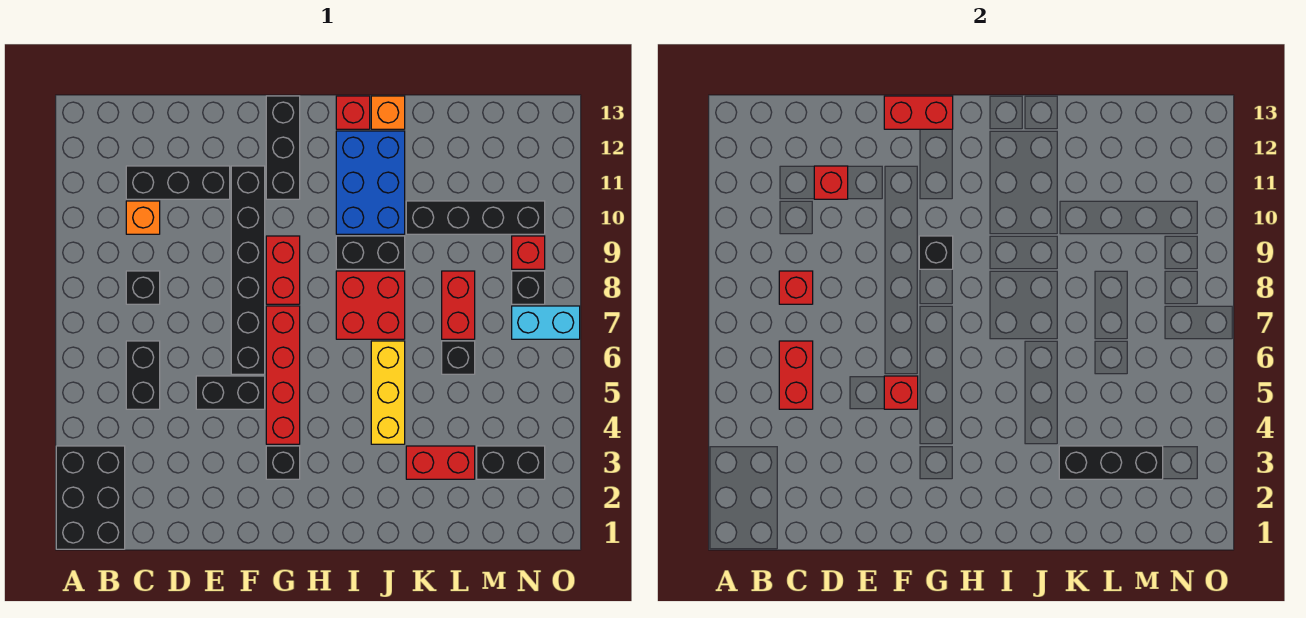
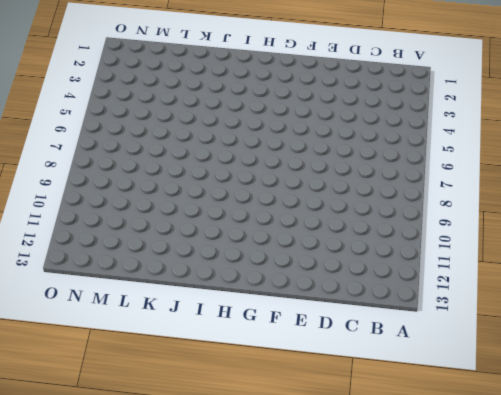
none -> black brick A1:B3 level 1
none -> black brick C5:C6 level 1
none -> black brick C8 level 1
none -> orange brick C10 level 1

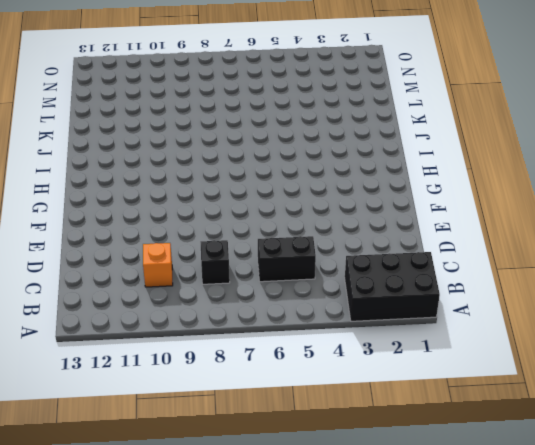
none -> black brick C11:E11 level 1
none -> black brick E5:F5 level 1
none -> black brick F6:F11 level 1
none -> black brick G3 level 1

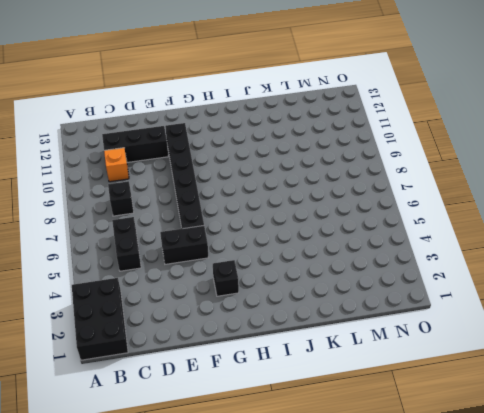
none -> red brick G4:G7 level 1
none -> red brick G8:G9 level 1
none -> black brick G11:G13 level 1
none -> red brick I7:J8 level 1

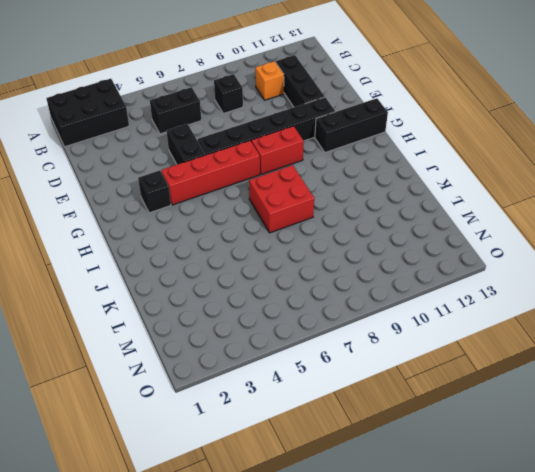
none -> black brick I9:J9 level 1
none -> blue brick I10:J12 level 1
none -> red brick I13 level 1
none -> yellow brick J4:J6 level 1

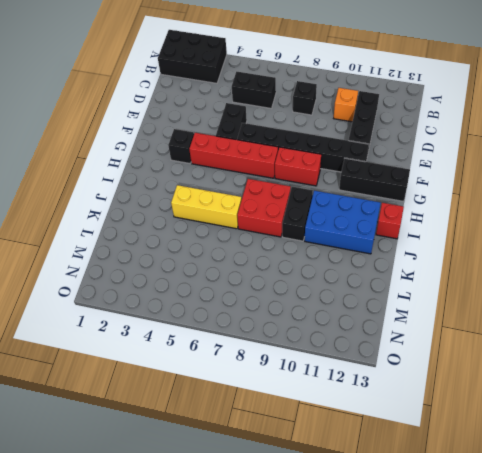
none -> orange brick J13 level 1
none -> red brick K3:L3 level 1
none -> black brick K10:N10 level 1
none -> black brick L6 level 1

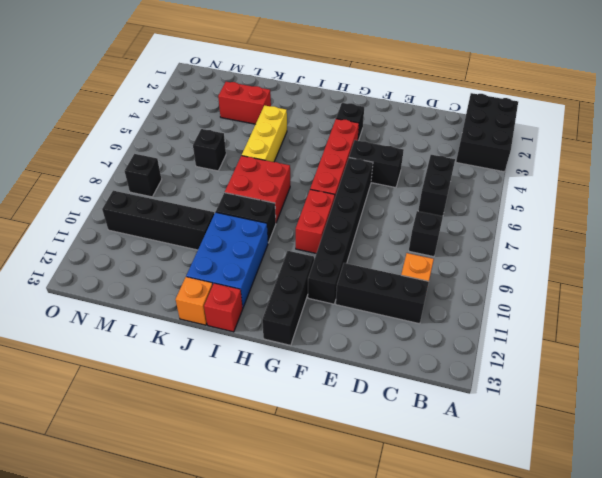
none -> red brick L7:L8 level 1
none -> black brick M3:N3 level 1
none -> cyan brick N7:O7 level 1
none -> red brick N9 level 1

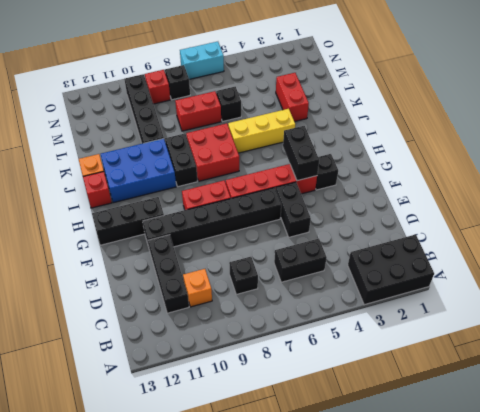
black brick G4:H4 level 2 -> black brick M3:N3 level 1
cyan brick O6:O7 level 1 -> cyan brick N7:O7 level 1
none -> red brick C5:C6 level 2
none -> red brick C8 level 2
none -> red brick D11 level 2
none -> red brick F5 level 2

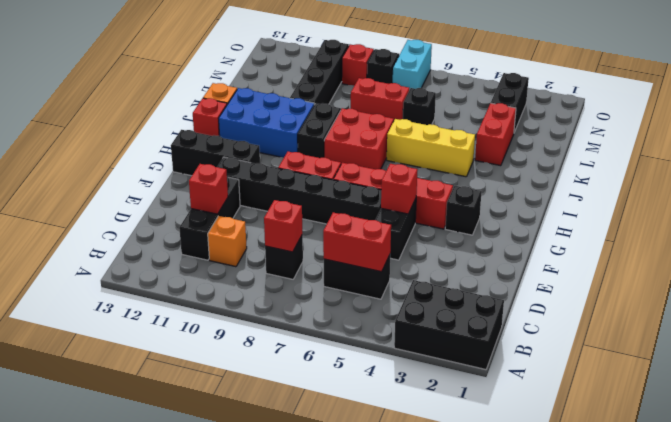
none -> red brick F13:G13 level 2
none -> black brick G9 level 2
none -> black brick K3:M3 level 2

